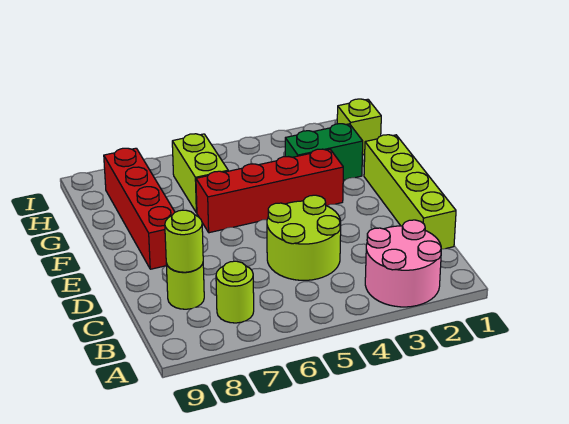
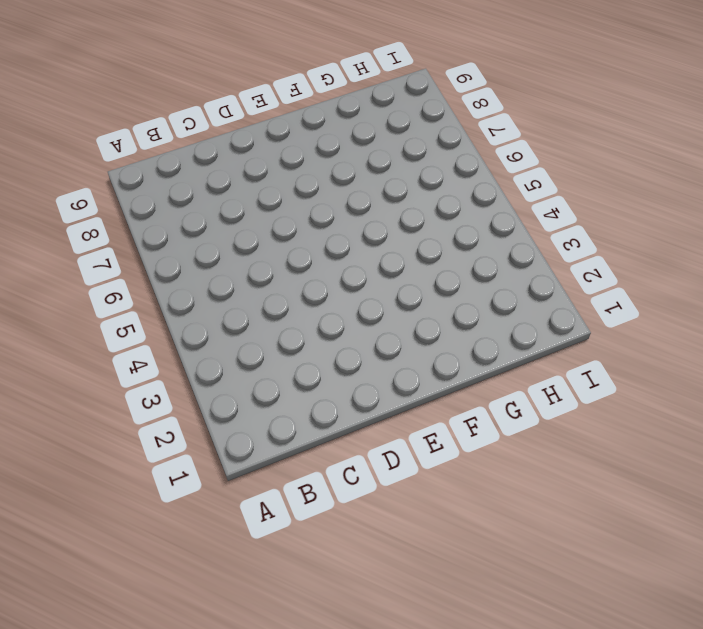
none -> pink round brick A2:B3 level 1
none -> lime round brick B7 level 1

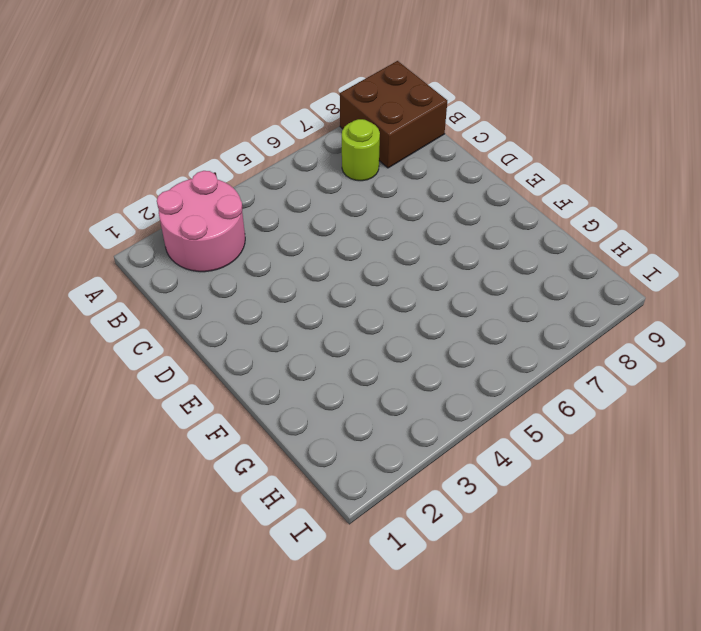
brown brick A8:B9 level 1 -> none
none -> lime brick C1:F1 level 1
none -> lime round brick C4:D5 level 1

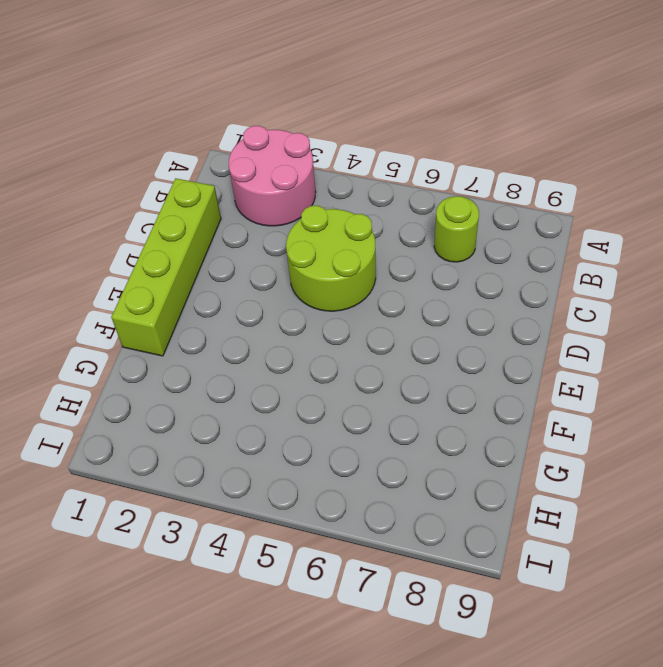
none -> lime round brick C8 level 1
none -> red brick E8:H8 level 1

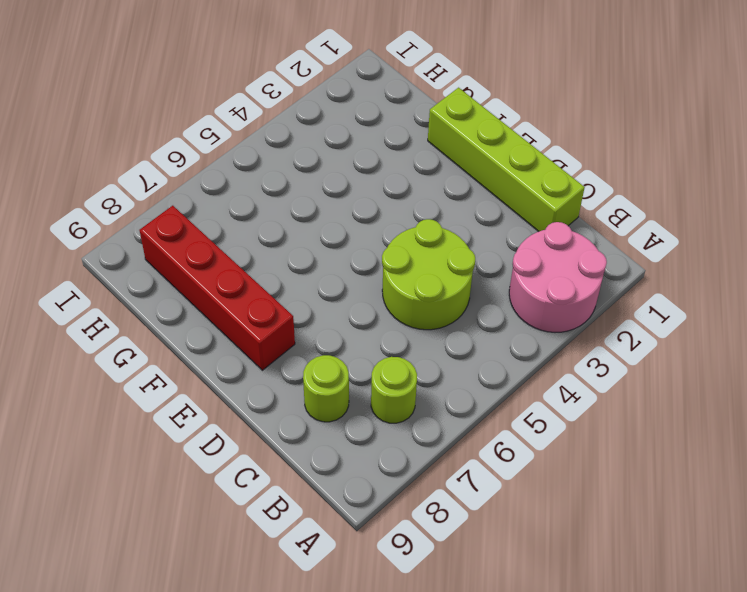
none -> red brick F3:F6 level 1
none -> green brick G2:G3 level 1

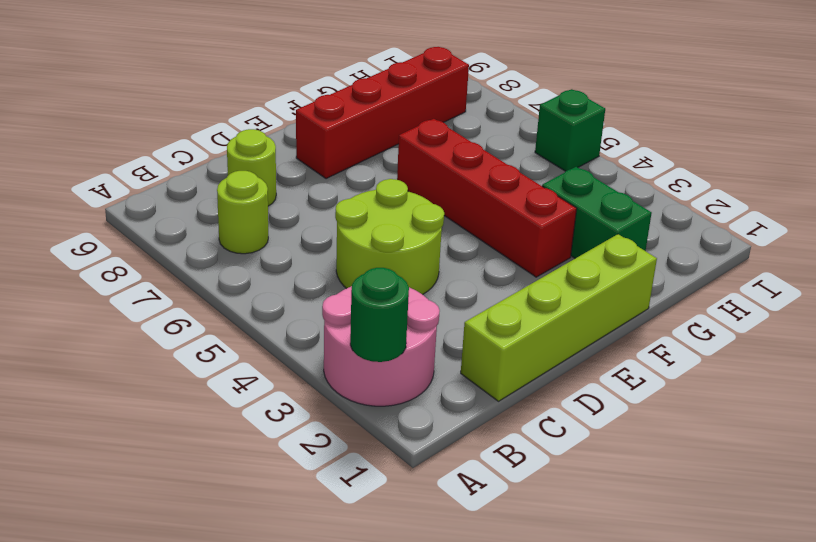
green round brick A2 level 2 -> none
green brick I5 level 1 -> none
none -> lime brick G6:H6 level 1
none -> lime brick H1 level 1

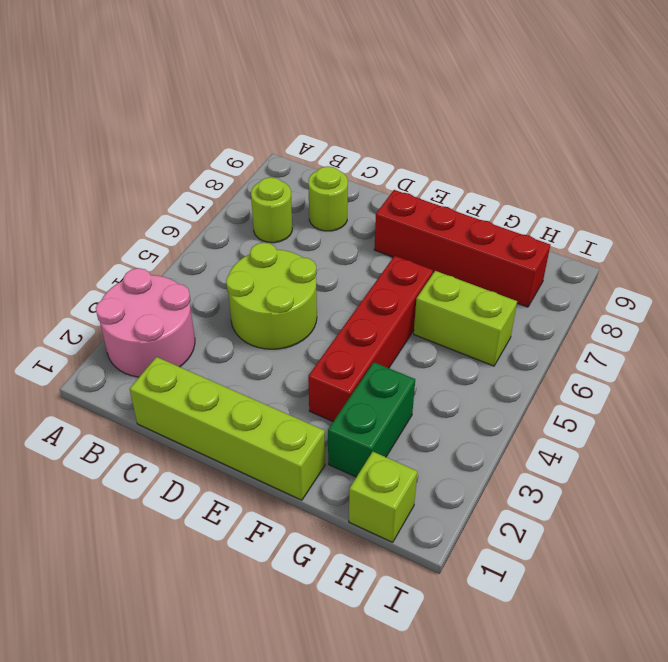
none -> lime round brick C8 level 2

